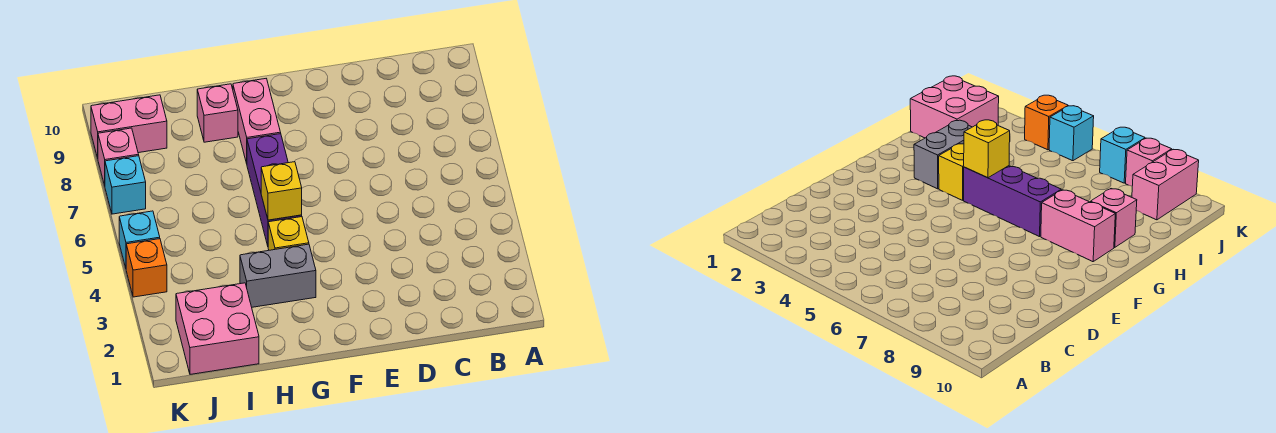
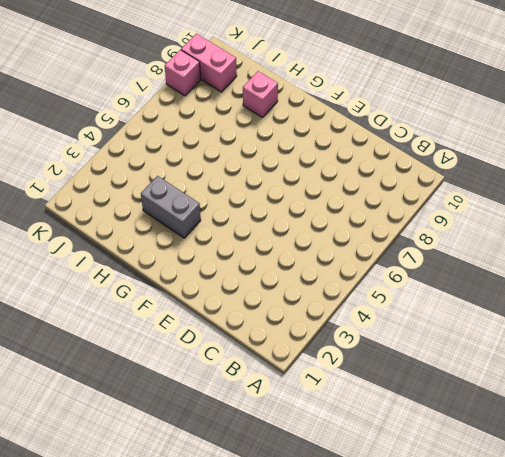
none -> yellow brick G4 level 1
none -> purple brick G5:G7 level 1
none -> pink brick G8:G9 level 1

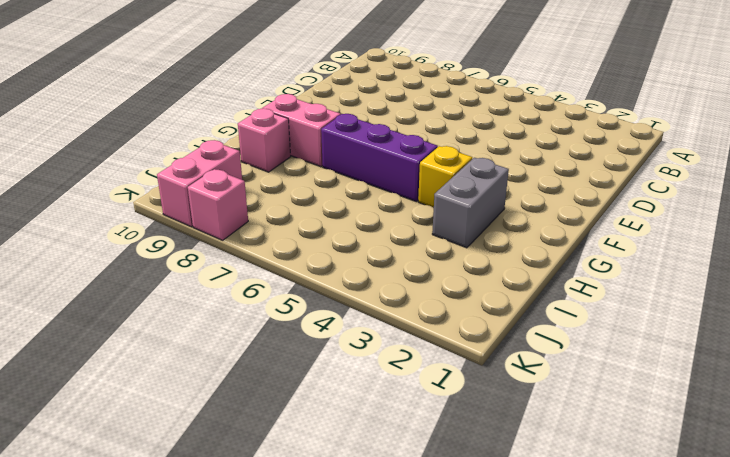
none -> pink brick I1:J2 level 1
none -> orange brick K4 level 1
none -> cyan brick K5 level 1

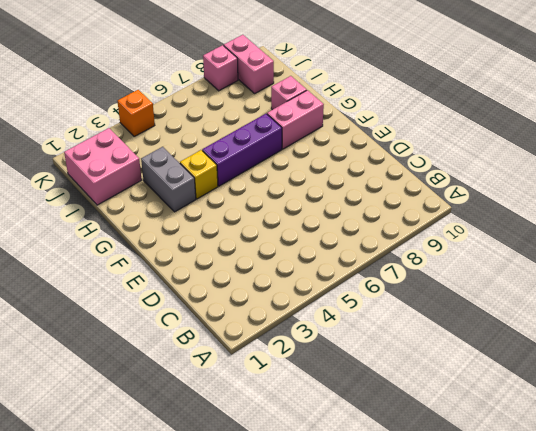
none -> cyan brick K5 level 1
none -> cyan brick K7 level 1
none -> yellow brick G5 level 2

